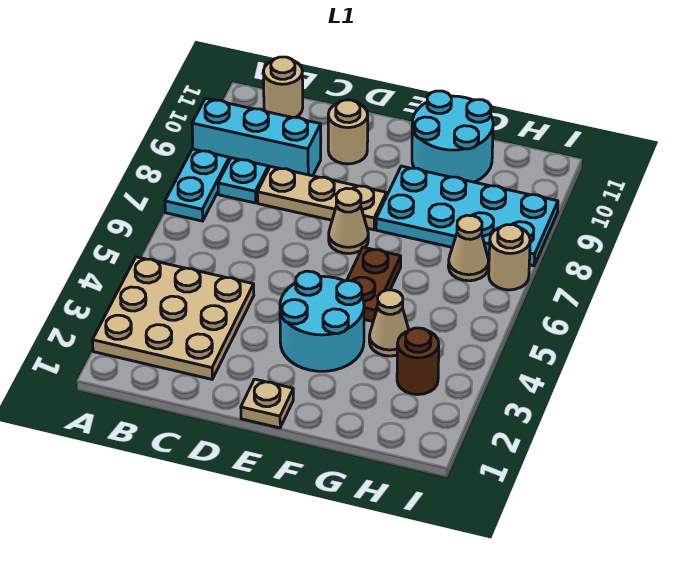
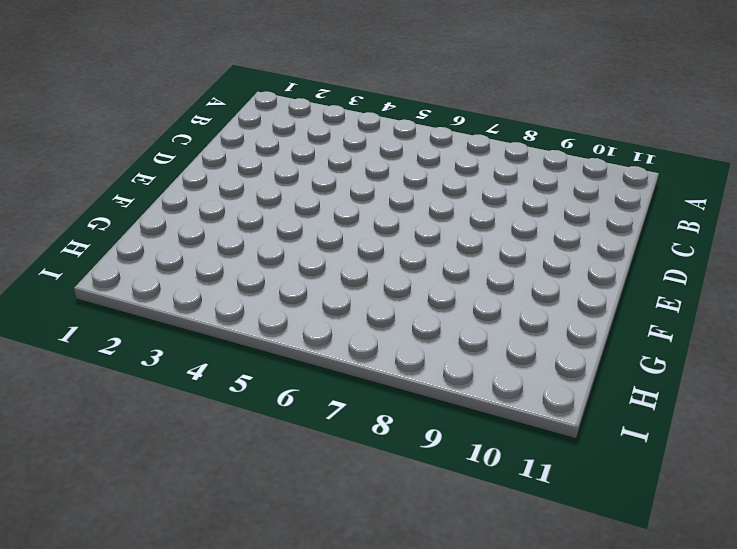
none -> tan plate A2:C4 level 1
none -> cyan plate A7:A8 level 1
none -> cyan brick A9:C9 level 1

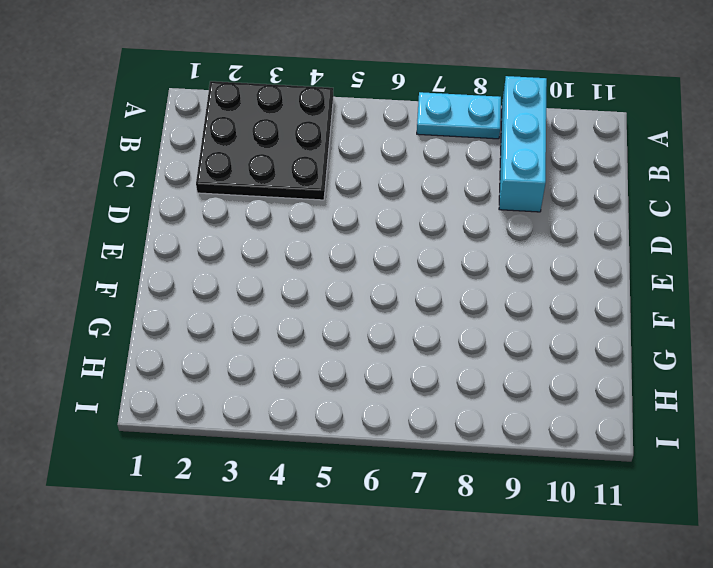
black plate A2:C4 level 1 -> tan plate A2:C4 level 1
none -> cyan plate B8 level 1
none -> tan round brick B11 level 1
none -> tan plate C8:E8 level 1

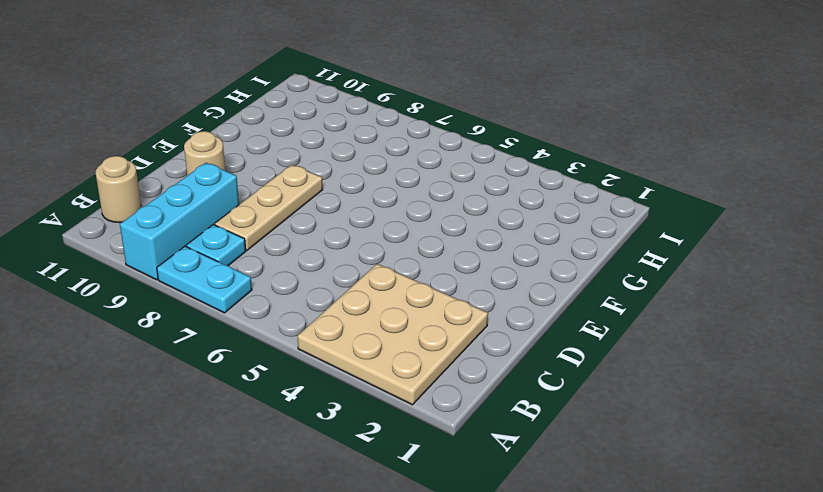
none -> tan plate E1 level 1
none -> cyan round brick E3:F4 level 1
none -> tan cone E7 level 1

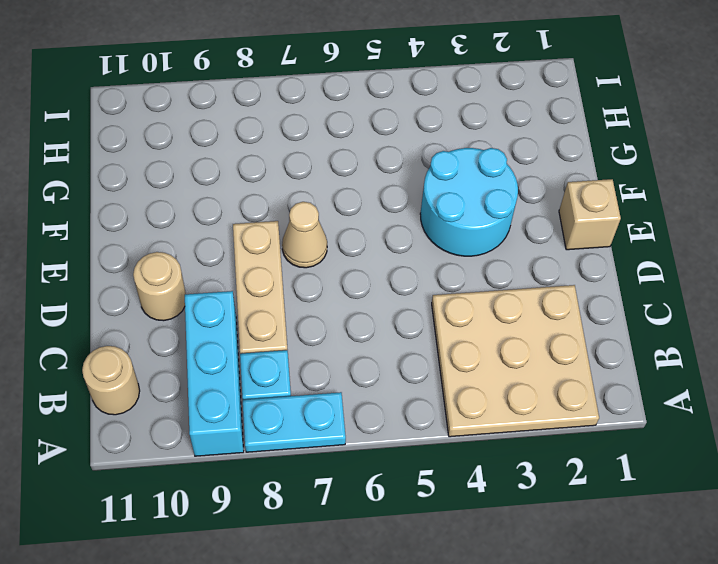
tan brick E1 level 1 -> tan plate E1 level 1
none -> brown plate F5:F6 level 1
none -> cyan plate F8:I9 level 1
none -> cyan round brick F10:G11 level 1

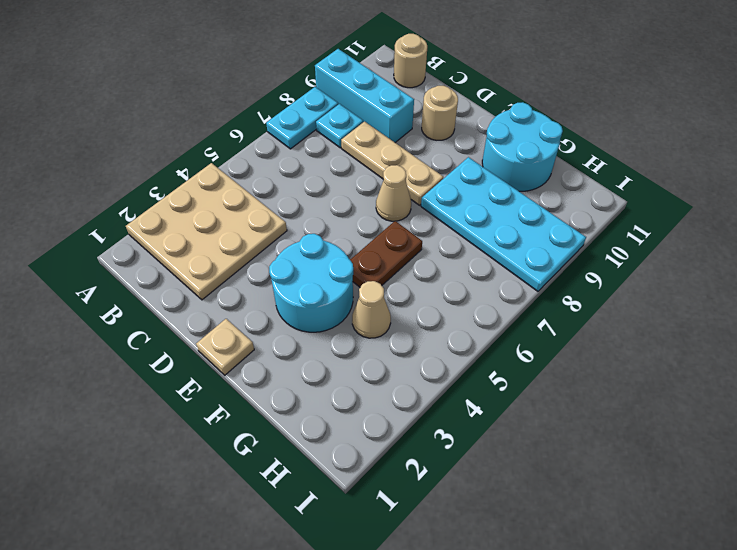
none -> brown round brick H3 level 1
none -> tan cone H7 level 1
none -> tan round brick I7 level 1

